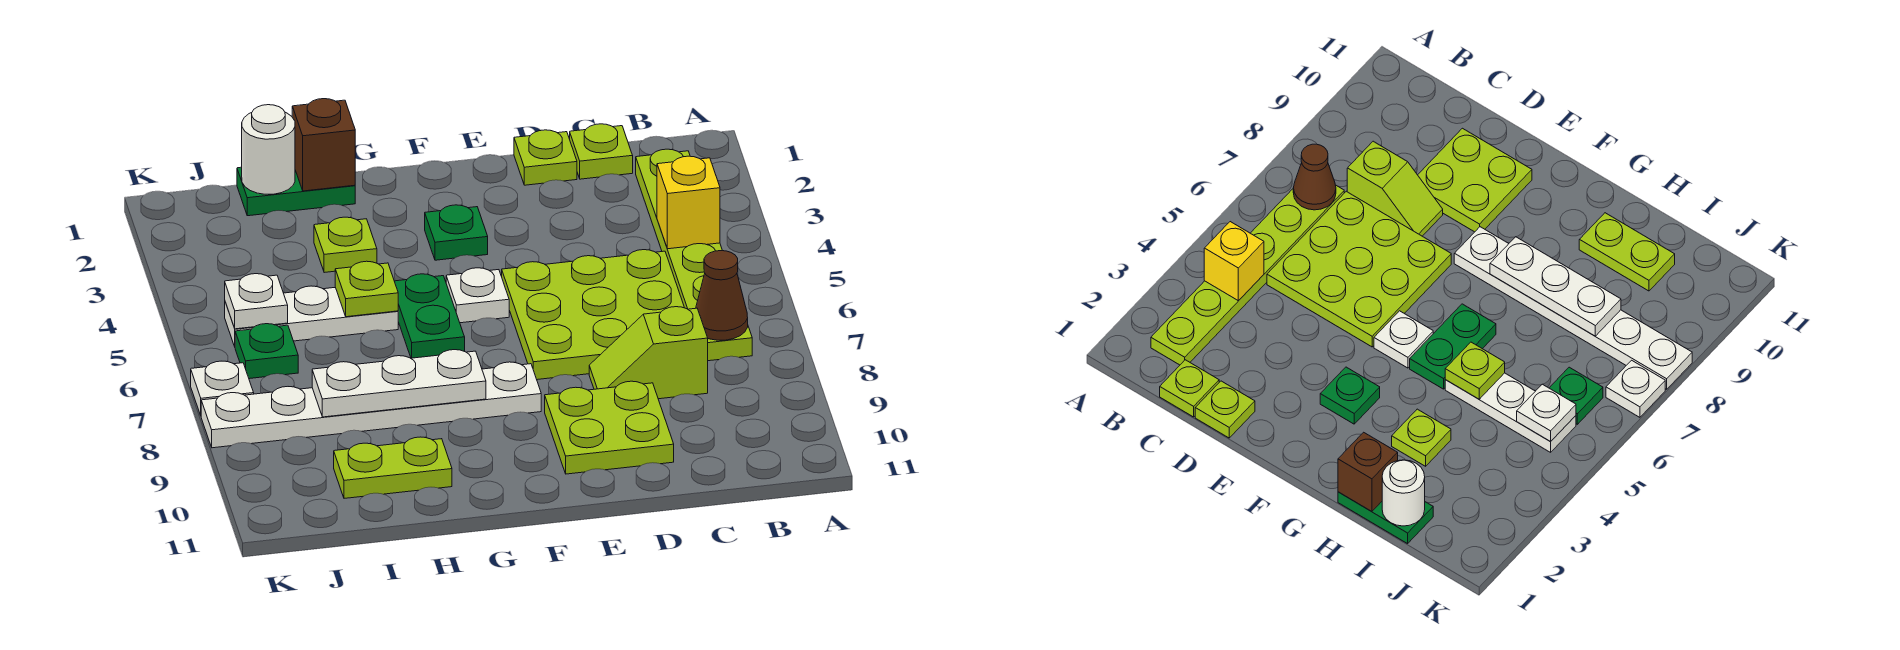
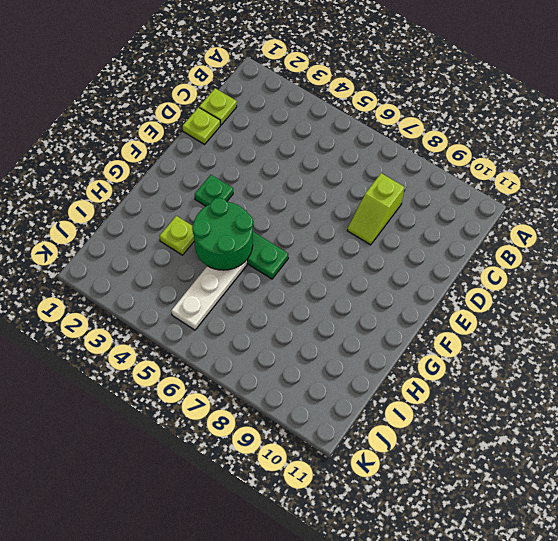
green round brick G4:H5 level 2 -> lime plate H5 level 2
none -> lime plate B2:B7 level 1
none -> lime plate C5:E7 level 1
none -> lime plate D9:E10 level 1

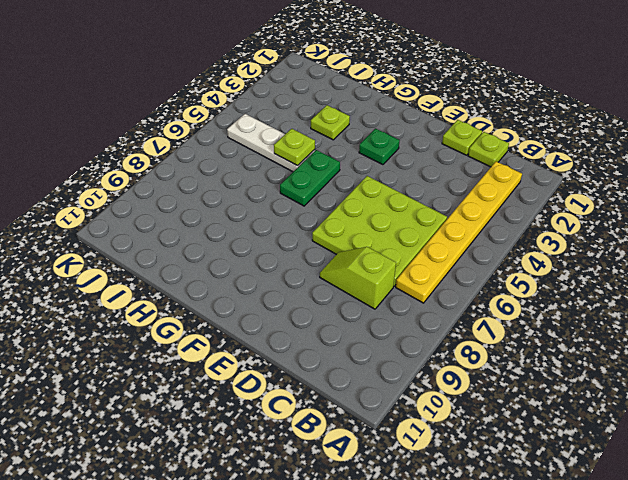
yellow plate B2:B7 level 1 -> lime plate B2:B7 level 1
none -> lime plate D9:E10 level 1
none -> white plate F5 level 1
none -> white plate F8:K8 level 1

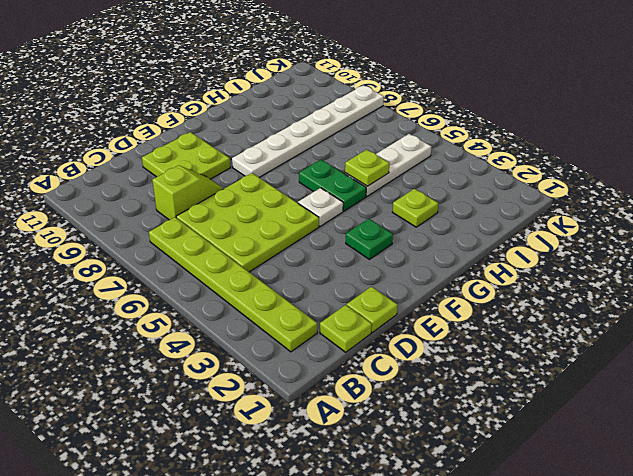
none -> green plate H1:I1 level 1
none -> lime plate H10:I10 level 1
none -> green plate J6 level 1

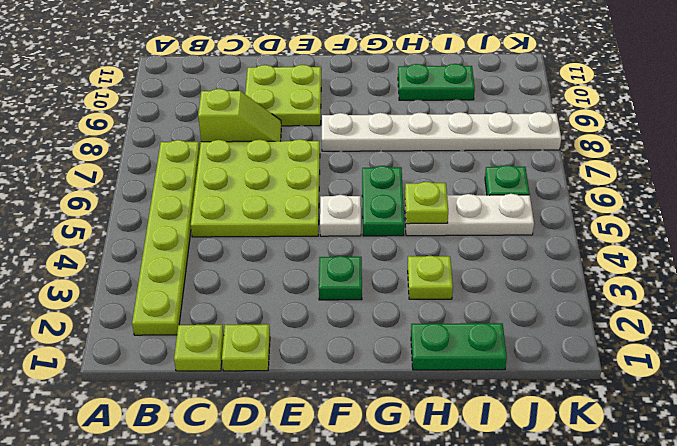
green plate H10:I10 level 1 -> lime plate H10:I10 level 1
none -> white plate K7 level 1
none -> yellow brick B4 level 2
none -> brown cone B7 level 2

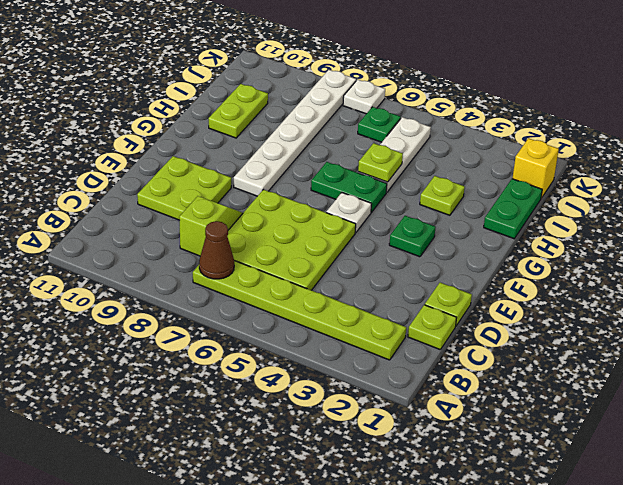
yellow brick J1 level 1 -> yellow brick B4 level 2
none -> white plate G8:I8 level 2
none -> brown brick H1 level 2
none -> white round brick I1 level 2

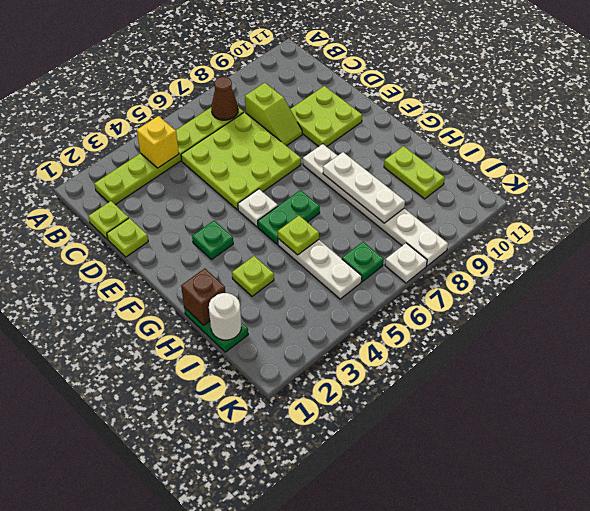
none -> white plate J5 level 2

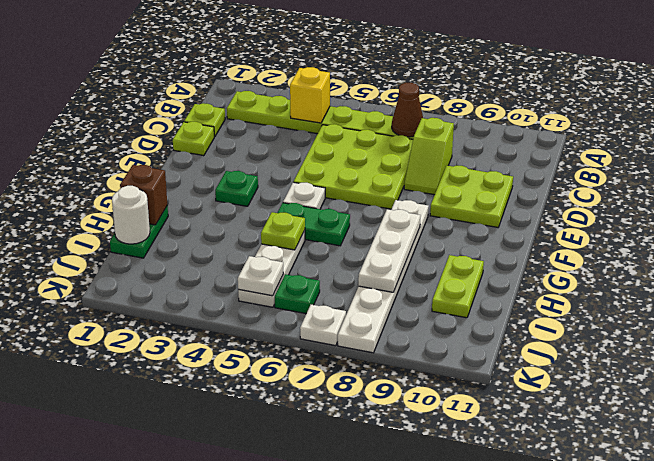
none -> lime plate H3 level 1

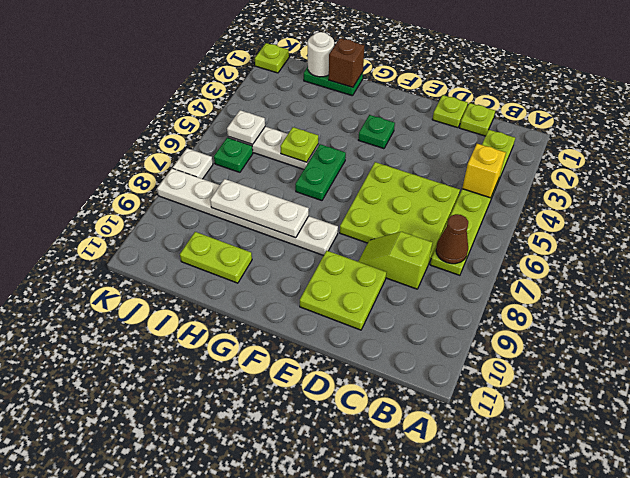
lime plate K1 level 1 -> lime plate H3 level 1
none -> white plate F5 level 1

